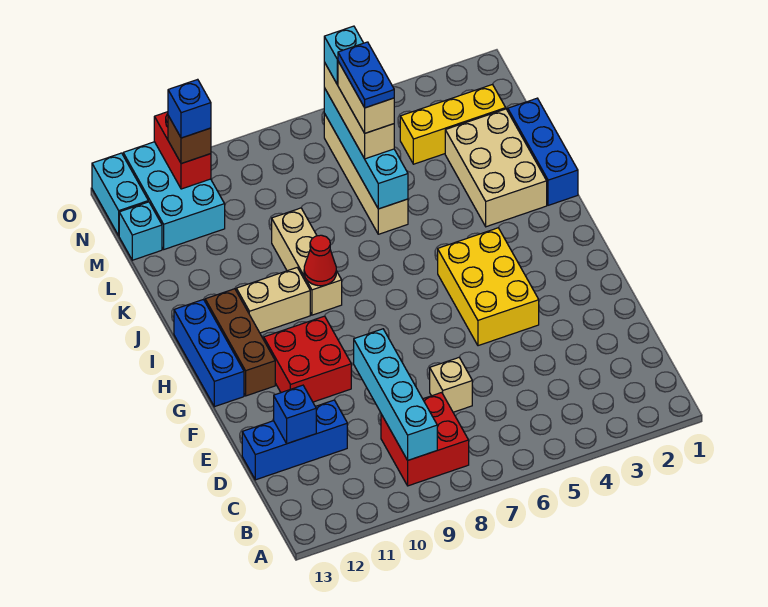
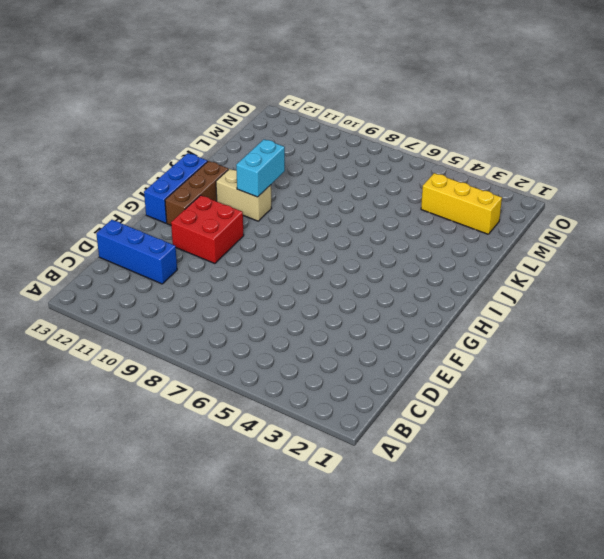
cyan brick I10:J10 level 2 -> cyan brick N13:O13 level 1
none -> red brick B8:C9 level 1
none -> tan brick D7 level 1
none -> yellow brick F4:H5 level 1

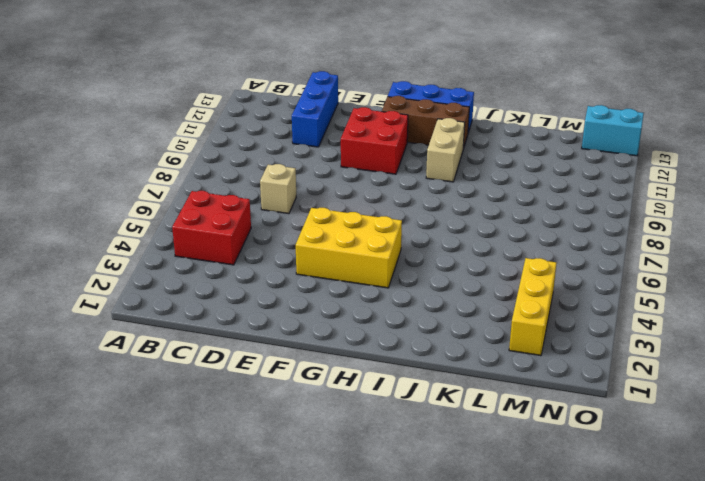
red brick B4:C5 level 1 -> red brick B8:C9 level 1
none -> tan brick I9:K9 level 1
none -> blue brick J1:L1 level 1
none -> tan brick J2:L3 level 1

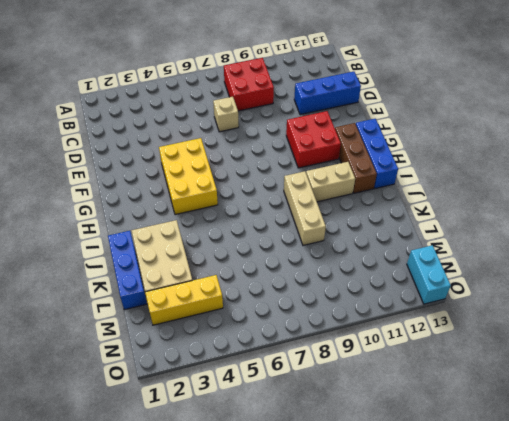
none -> tan brick K6:N6 level 1
none -> cyan brick M11:O12 level 1
none -> cyan brick M13 level 1

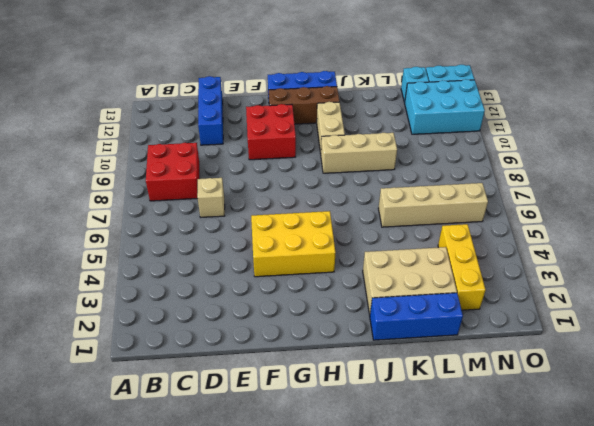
none -> cyan brick B9:E9 level 2
none -> blue brick D12 level 2
none -> red cone I9 level 2

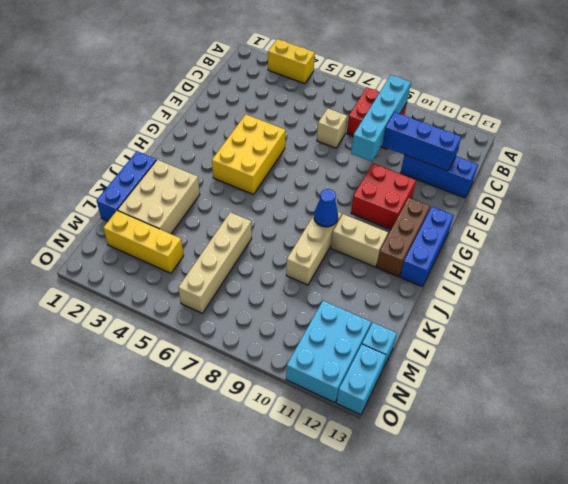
yellow brick A3:A4 level 1 -> none
blue brick D10:D12 level 2 -> blue brick D12 level 2
blue cone I9 level 2 -> red cone I9 level 2
none -> cyan brick K6:N6 level 2
none -> red brick N11:O11 level 2
none -> tan brick L6:N6 level 3

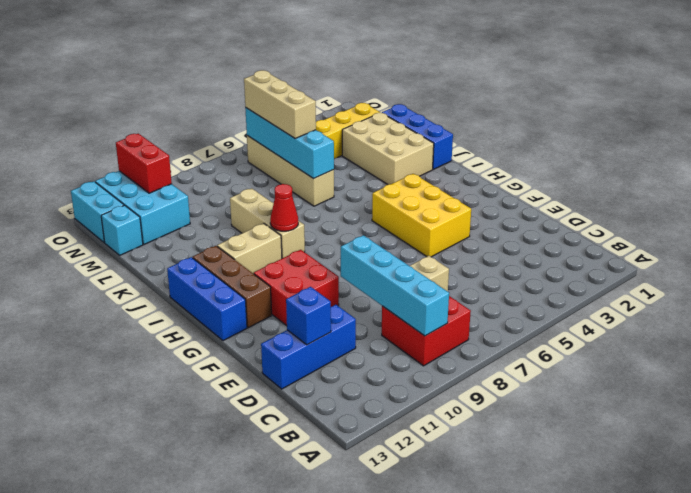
none -> brown brick N11 level 3
none -> tan brick L6:M6 level 4
none -> cyan brick N6 level 4

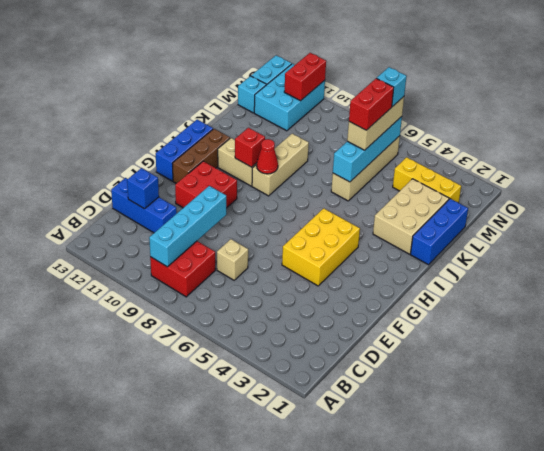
red brick I10 level 2 -> none
red brick L6:M6 level 4 -> tan brick L6:M6 level 4
none -> brown brick N11 level 3
none -> blue brick N11 level 4
none -> blue plate L6:M6 level 5

